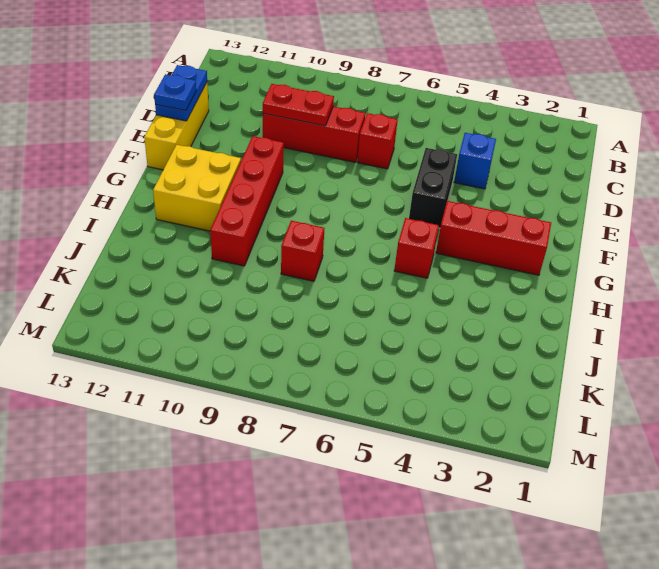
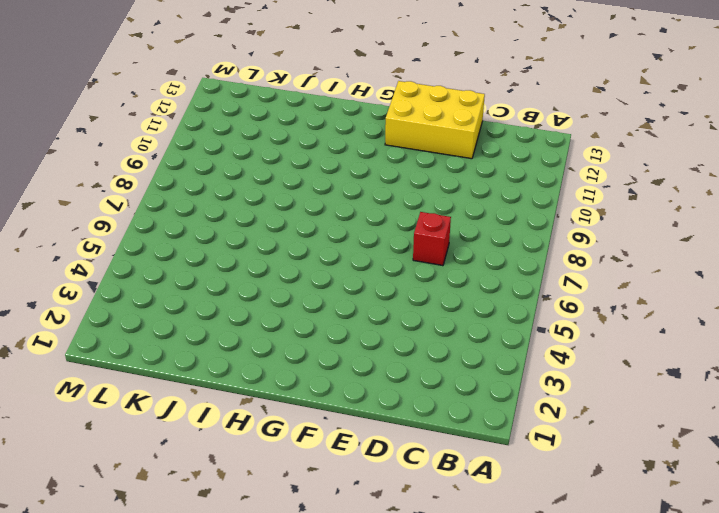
yellow brick D12:F13 level 1 -> yellow brick D13:F13 level 1
none -> blue brick D4 level 1
none -> red brick D8:D10 level 1
none -> black brick E5:F5 level 1

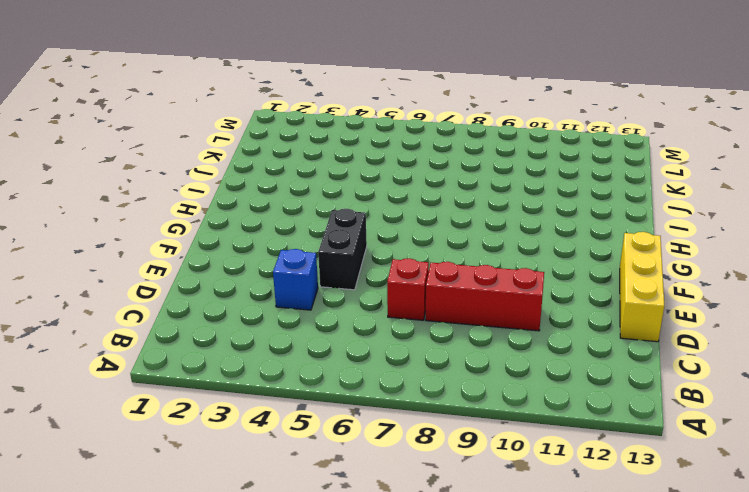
none -> red brick F10:I10 level 1
none -> red brick G2:G4 level 1
none -> yellow brick G11:H12 level 1

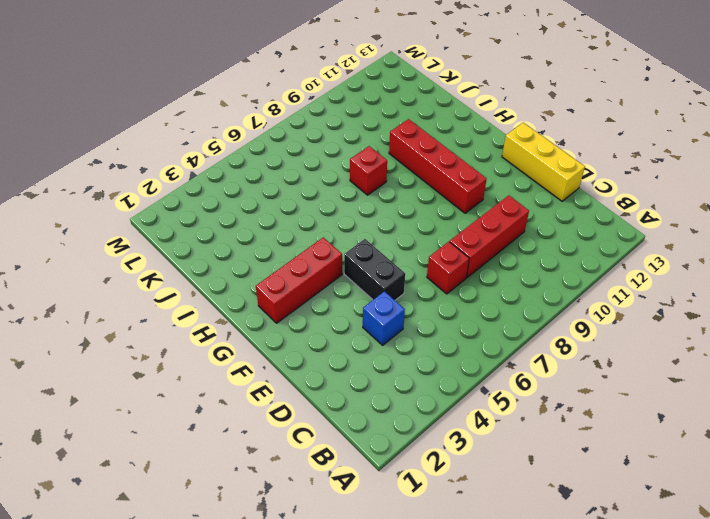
none -> yellow brick G11:H12 level 1
none -> red brick H5 level 1
none -> red plate D9:D10 level 2

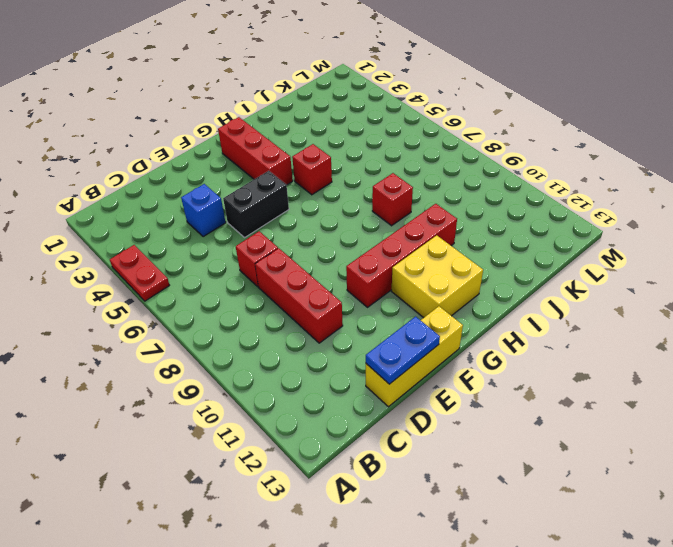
red plate A4:A5 level 1 -> red plate D9:D10 level 2
none -> blue plate E13 level 3

